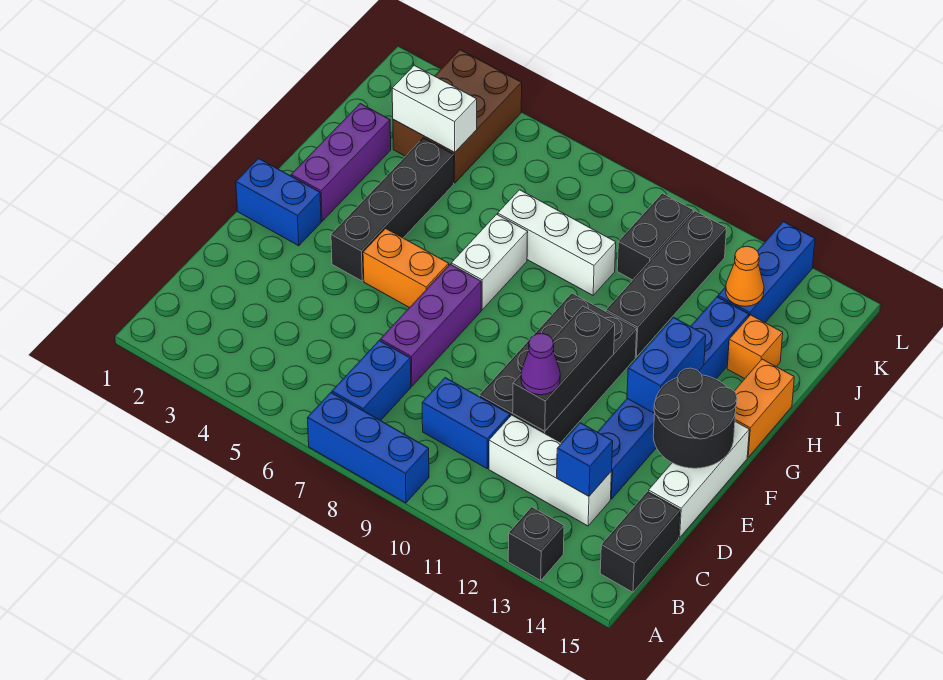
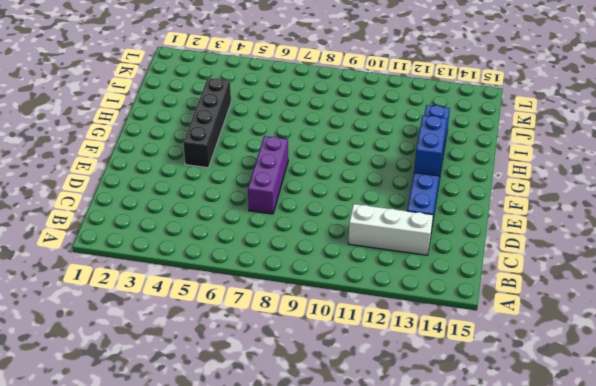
none -> blue brick A7:A9 level 1
none -> black brick A13 level 1
none -> blue brick B7:C7 level 1

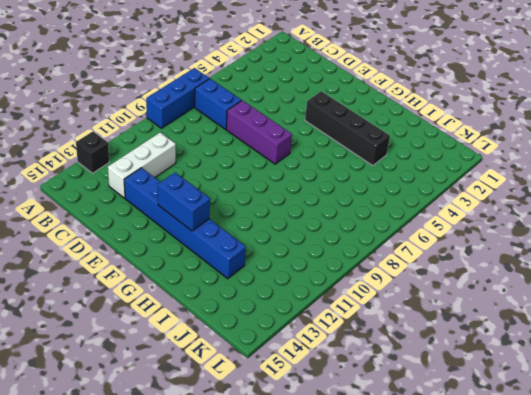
none -> black brick B15:C15 level 1
none -> blue brick C9:C10 level 1
none -> black brick D10:G11 level 1

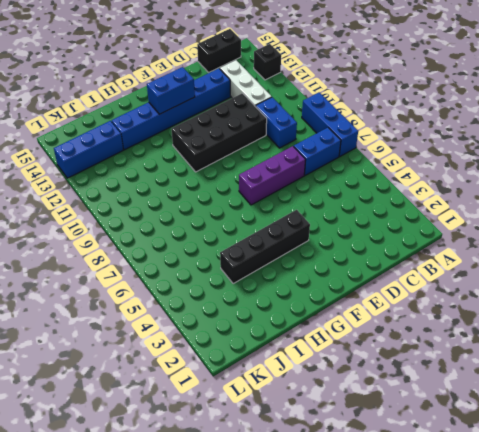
none -> white brick D15:F15 level 1
none -> blue brick F1:F2 level 1
none -> orange brick F5:F6 level 1

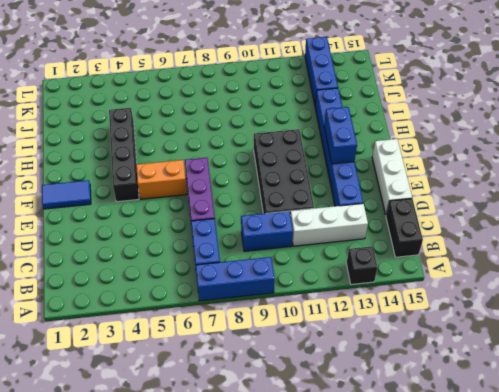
blue tile F1:F2 level 1 -> blue brick F1:F2 level 1
none -> purple brick G2:I2 level 1
none -> white brick G7:H7 level 1
none -> orange brick G15:H15 level 1

